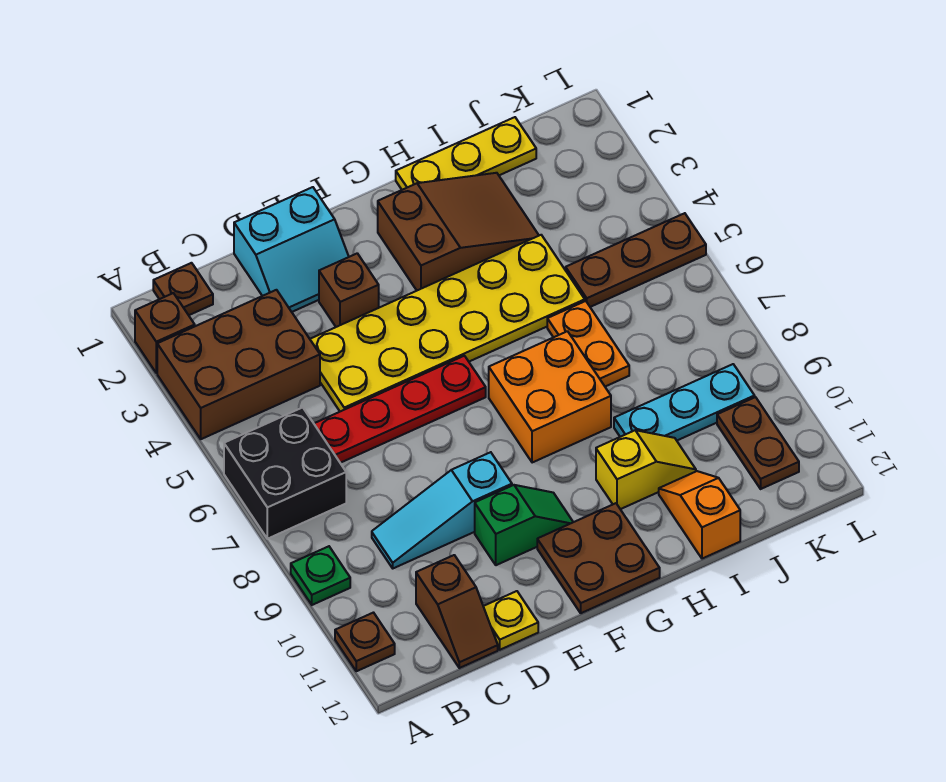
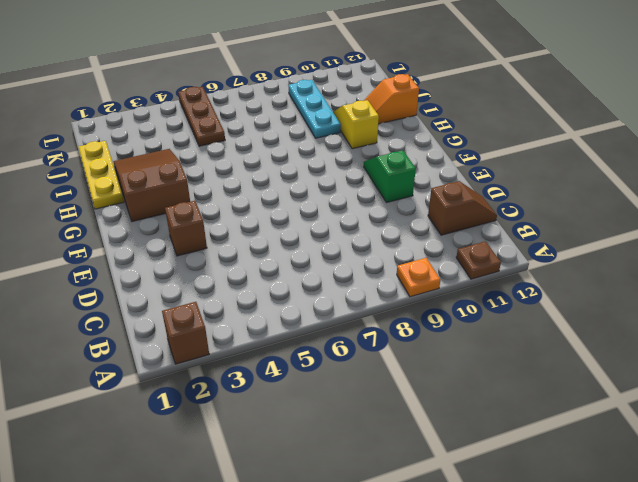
orange plate A9 level 1 -> green plate A9 level 1
none -> brown brick A3:C4 level 1
none -> black brick A6:B7 level 1
none -> brown plate B1 level 1

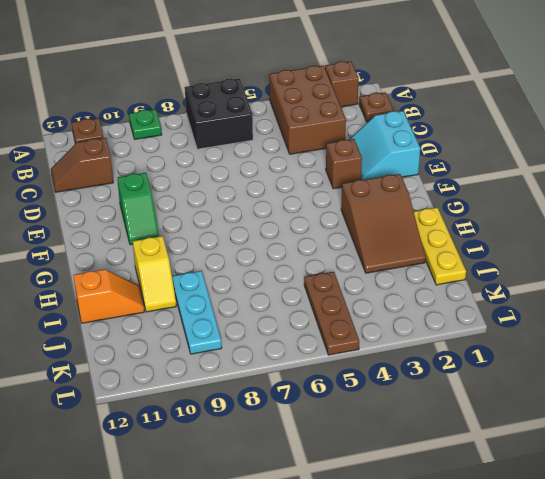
none -> red plate C6:F6 level 1
none -> cyan slope C9:E9 level 1 top E
none -> yellow plate D4:I5 level 1

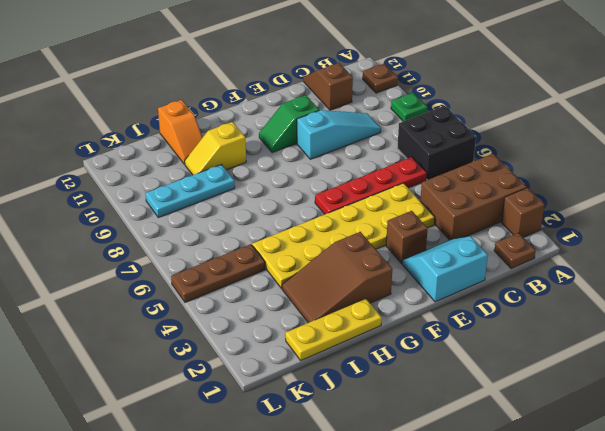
none -> yellow plate D12 level 1
none -> brown plate F11:G12 level 1
none -> orange brick G7:H8 level 1

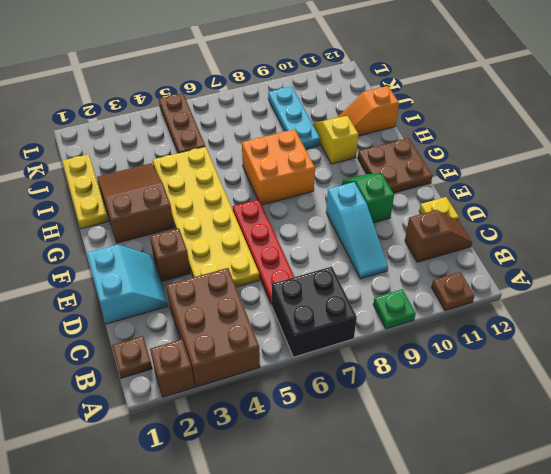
none -> orange plate I6:I7 level 1
none -> brown plate K10:K11 level 1

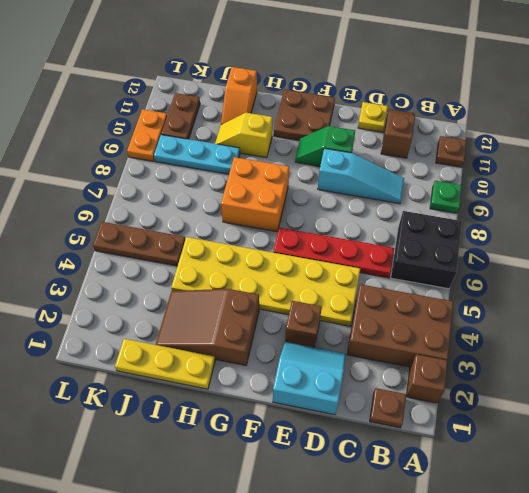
orange plate L9:L10 level 1 -> orange plate I6:I7 level 1

